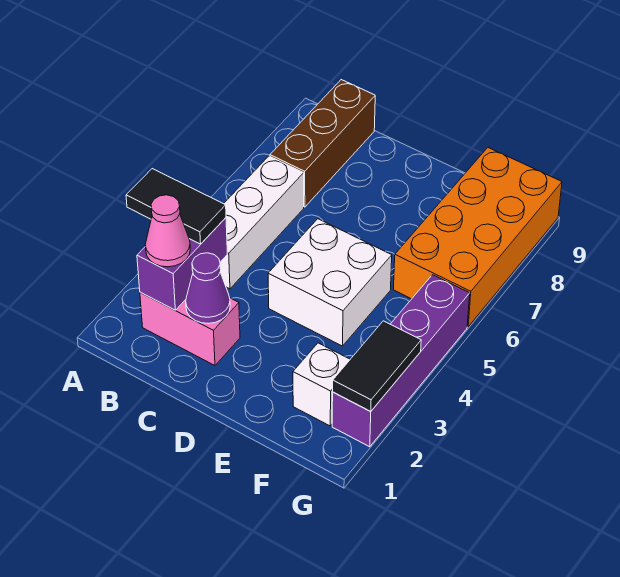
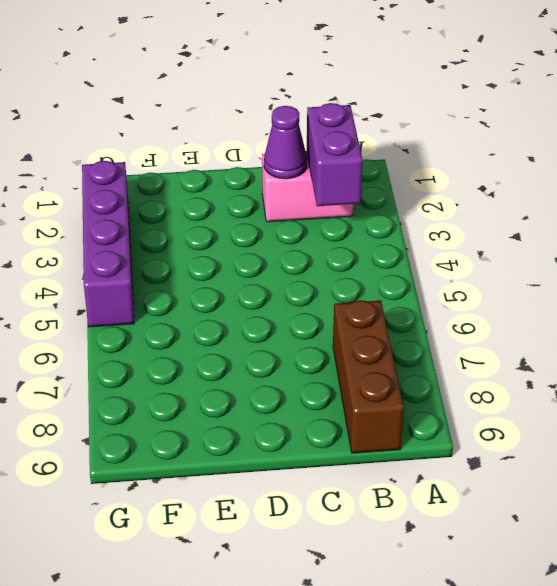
none -> white brick B4:B6 level 1
none -> white brick D4:E5 level 1
none -> white brick F2 level 1

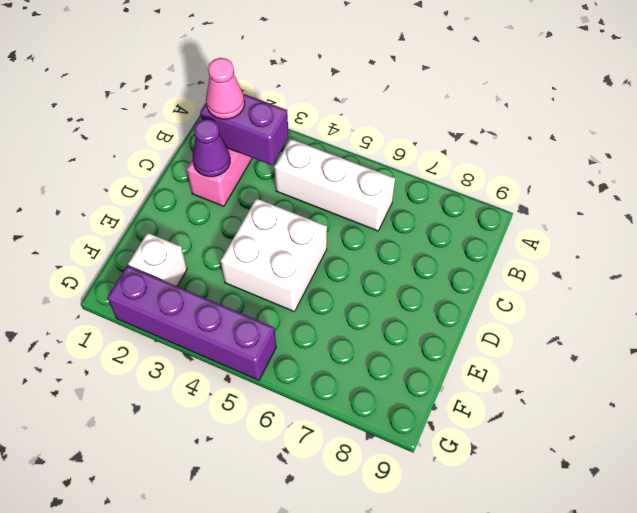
none -> brown brick B7:B9 level 1
none -> orange brick F6:G9 level 1
none -> black tile G2:G3 level 2

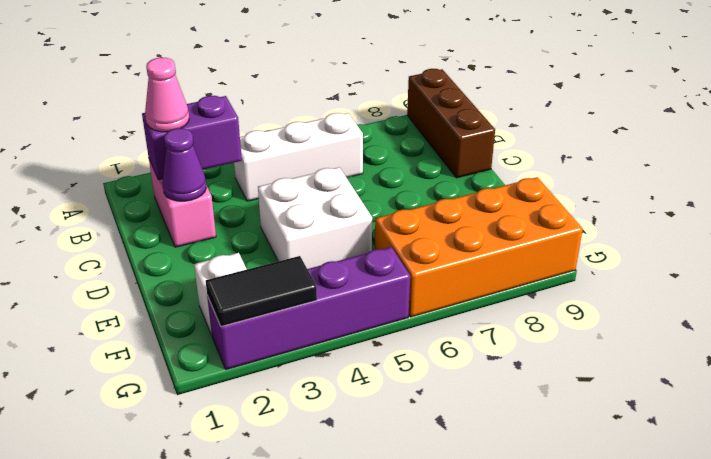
brown brick A9:C9 level 1 -> brown brick B7:B9 level 1
none -> black tile A3:B3 level 3

